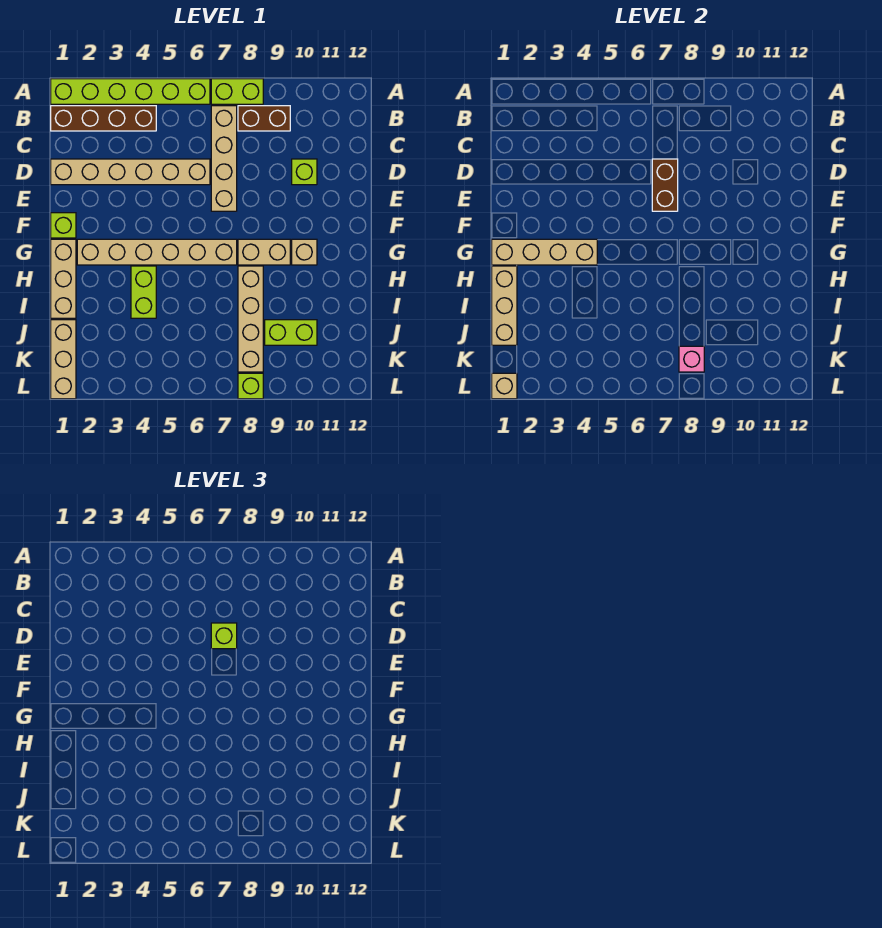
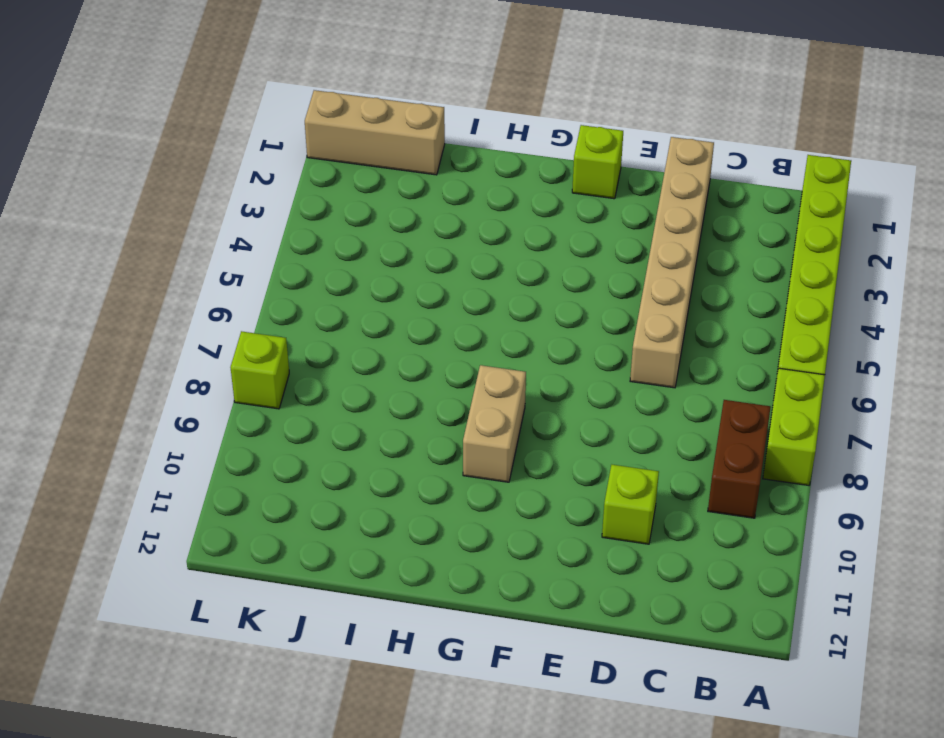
none -> brown brick B1:B4 level 1
none -> tan brick B7:E7 level 1
none -> tan brick G1:I1 level 1

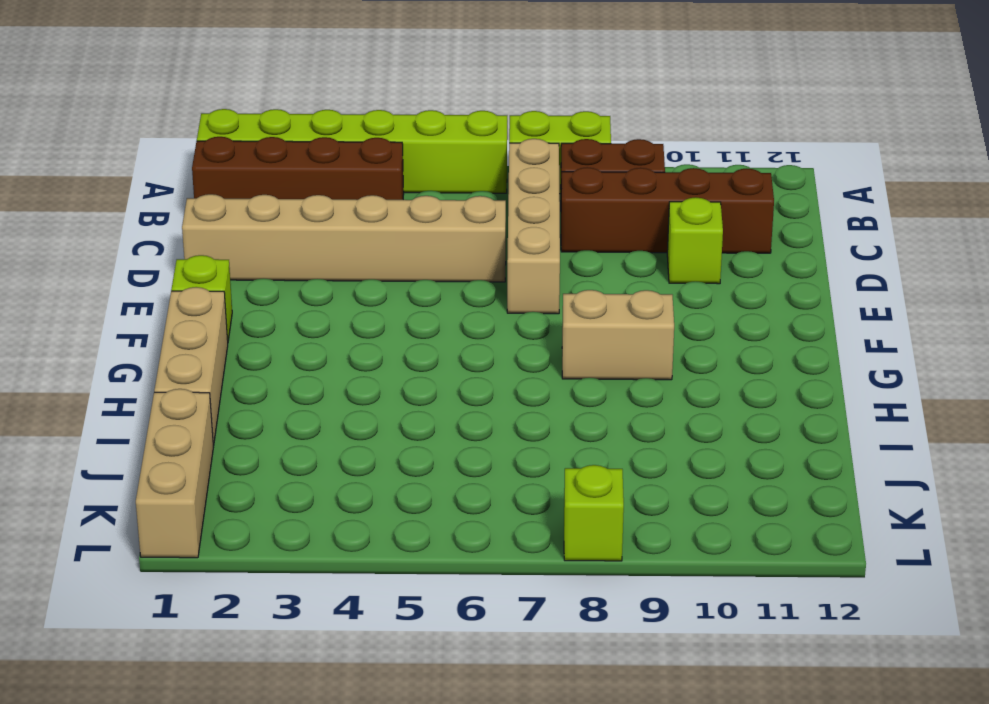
brown brick C8:C11 level 1 -> none
none -> tan brick G2:G7 level 1
none -> tan brick G10 level 1
none -> lime brick H4:I4 level 1

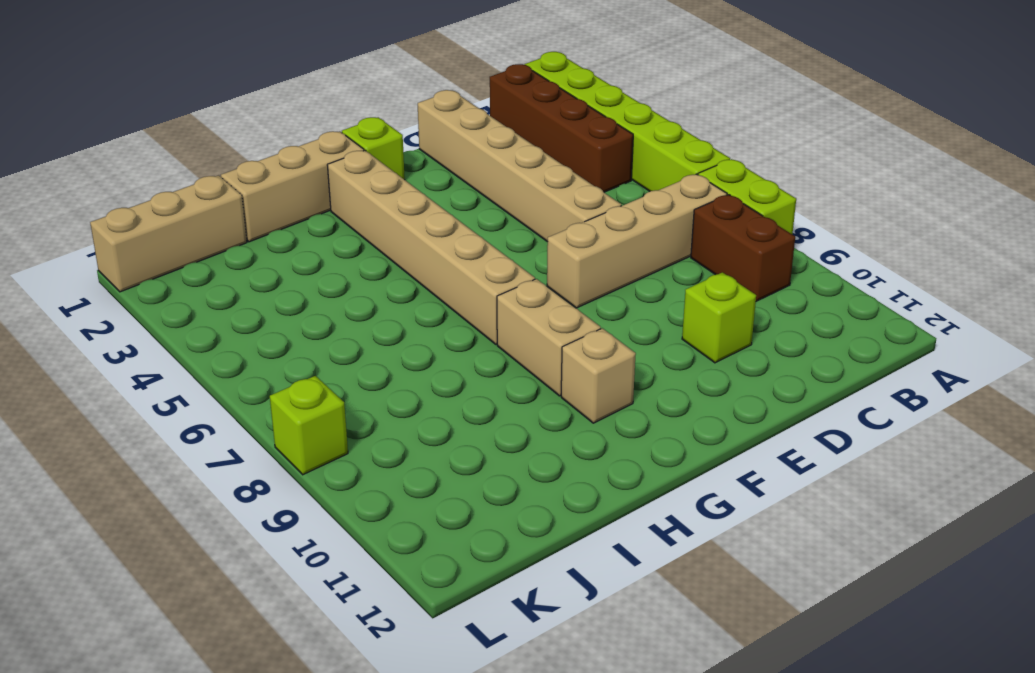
none -> lime brick H4:I4 level 1
none -> tan brick H8:K8 level 1
none -> lime brick J9:J10 level 1

